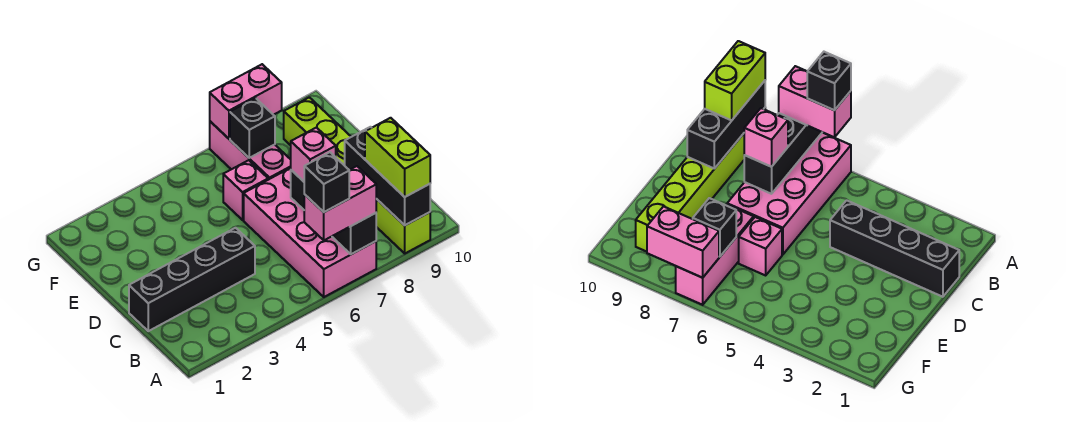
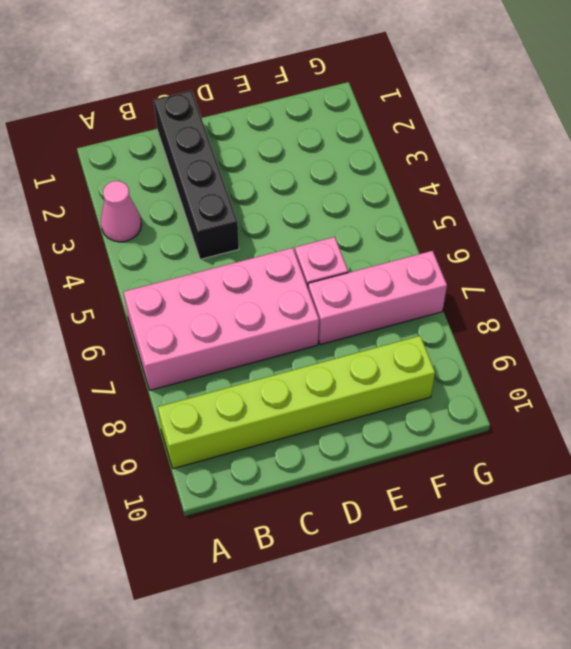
pink cone A3 level 1 -> none
none -> black brick A7:C7 level 2
none -> black brick A9:C9 level 2
none -> black brick F7 level 2

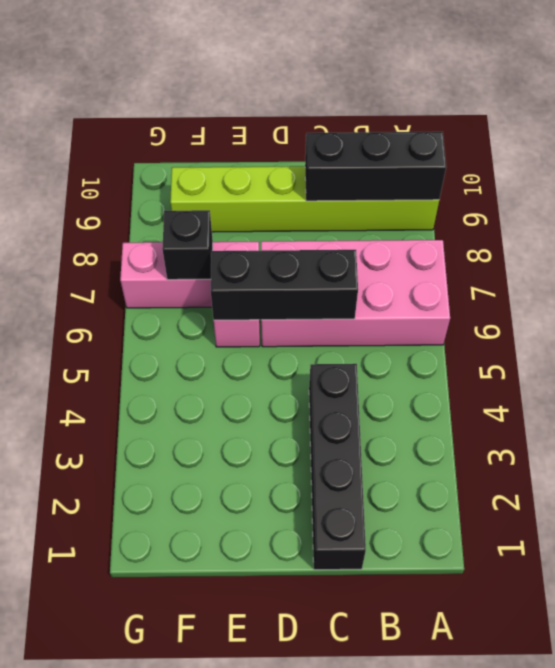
black brick C6:E6 level 2 -> black brick A7:C7 level 2
none -> pink brick G7:G8 level 2
none -> pink brick A6:A7 level 3
none -> lime brick A9:B9 level 3

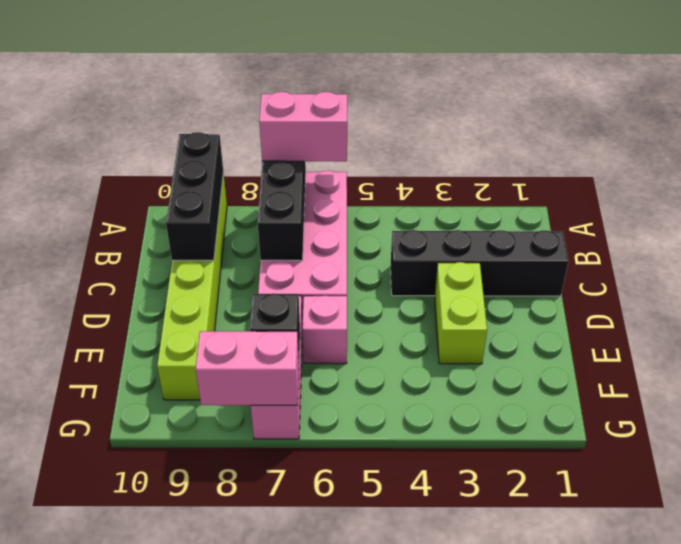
lime brick D3:E3 level 1 -> lime brick A9:B9 level 3
none -> pink brick C7 level 3
none -> black brick A6 level 4

